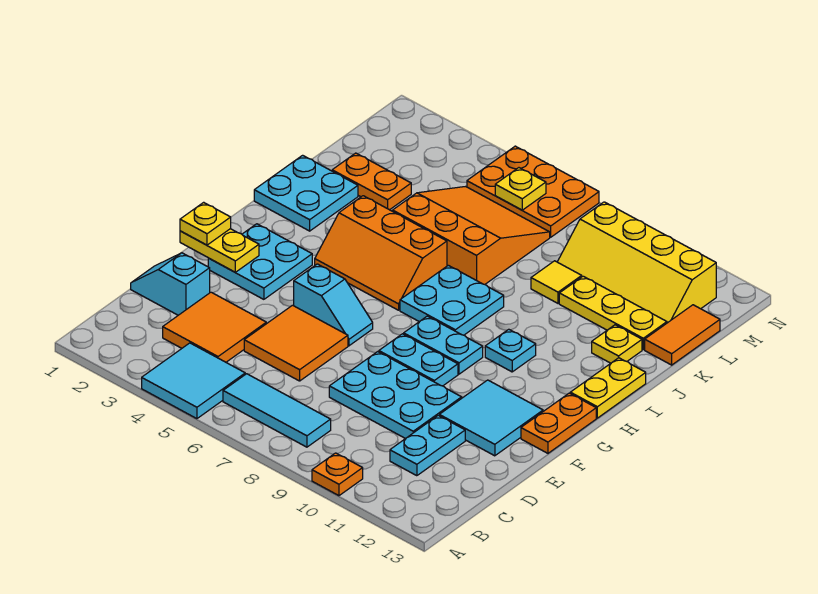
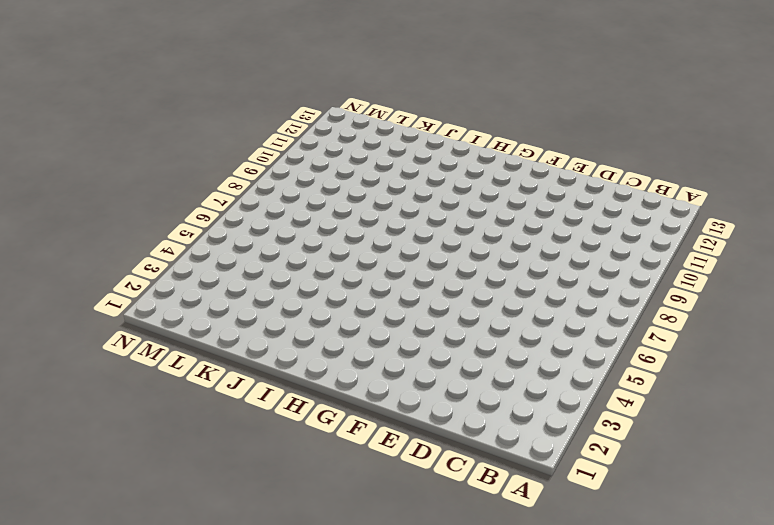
none -> cyan tile A4:B5 level 1
none -> orange plate A10 level 1
none -> cyan tile B6:B8 level 1
none -> orange tile C3:D4 level 1

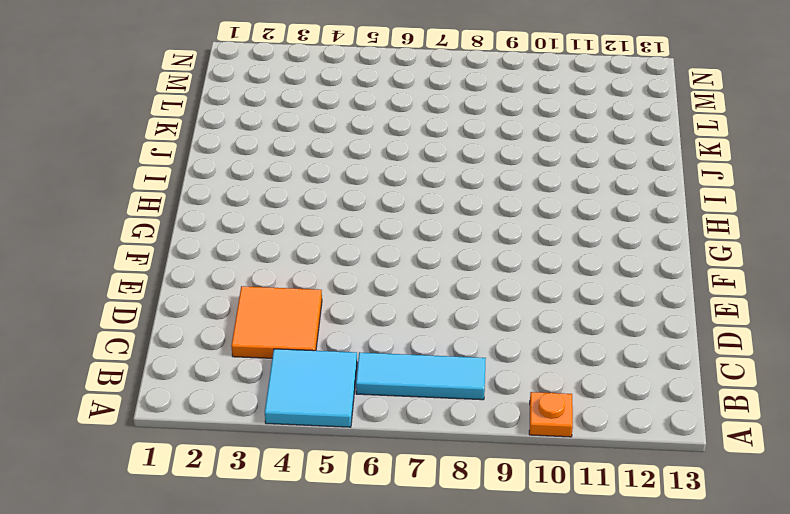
none -> cyan plate C11:D11 level 1
none -> cyan slope D1:D2 level 1 top 2
none -> orange tile D5:E6 level 1
none -> cyan plate D8:E10 level 1

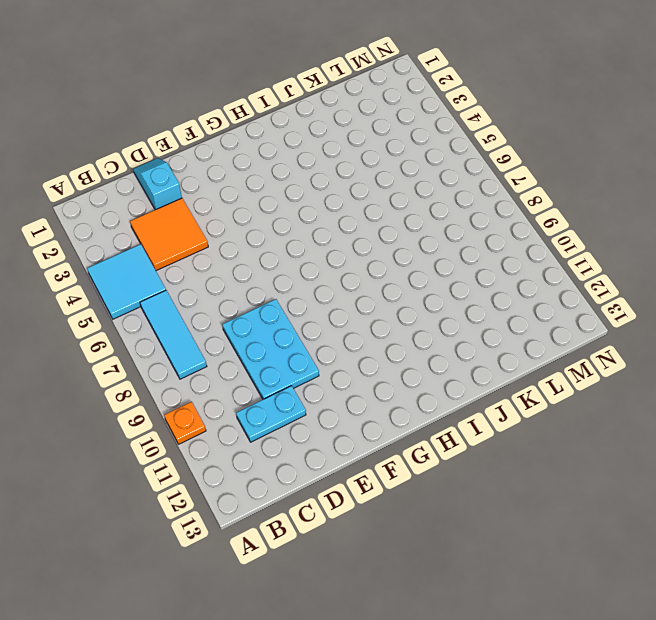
none -> orange tile D5:E6 level 1
none -> cyan tile E11:F12 level 1
none -> cyan plate F2:G3 level 1
none -> cyan slope F5:F6 level 1 top 5

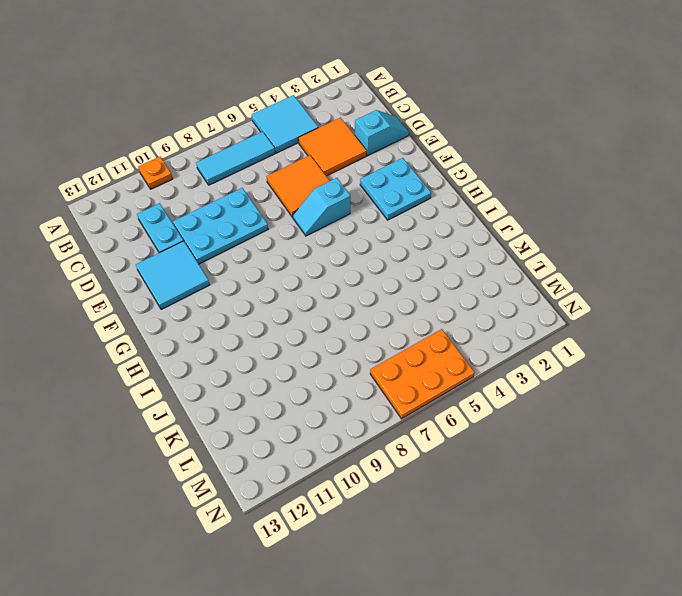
none -> cyan plate F8:F9 level 1
none -> orange plate F13:G13 level 1
none -> cyan plate G8:G9 level 1
none -> orange slope H4:I6 level 1 top I

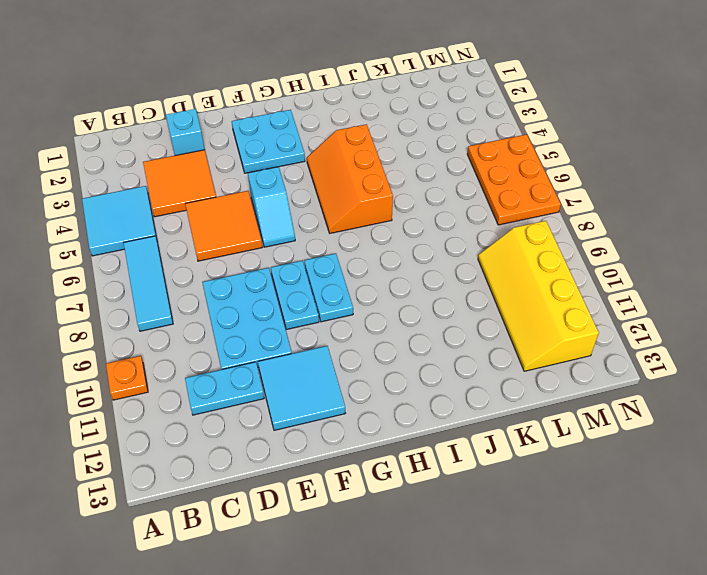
none -> orange plate F13:G13 level 1
none -> cyan plate H7:I8 level 1
none -> cyan plate H10 level 1
none -> yellow plate H13:I13 level 1

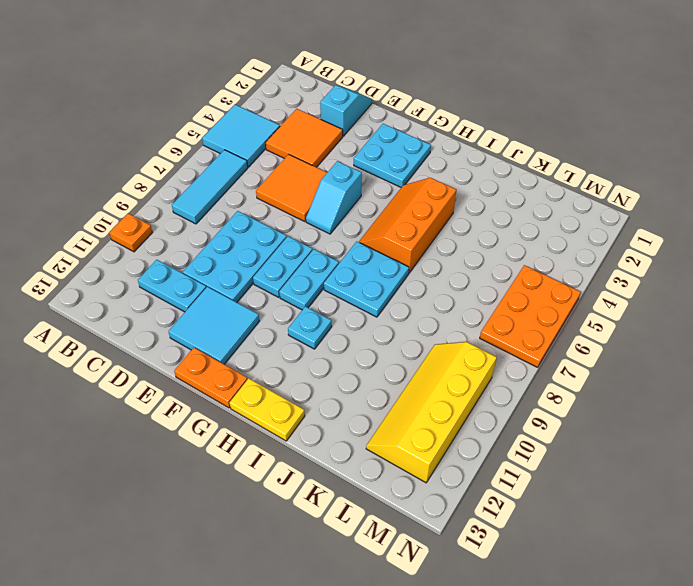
none -> cyan plate I1:J2 level 1
none -> orange slope J5:L7 level 1 top J
none -> yellow plate J12 level 1
none -> orange plate K2:K3 level 1

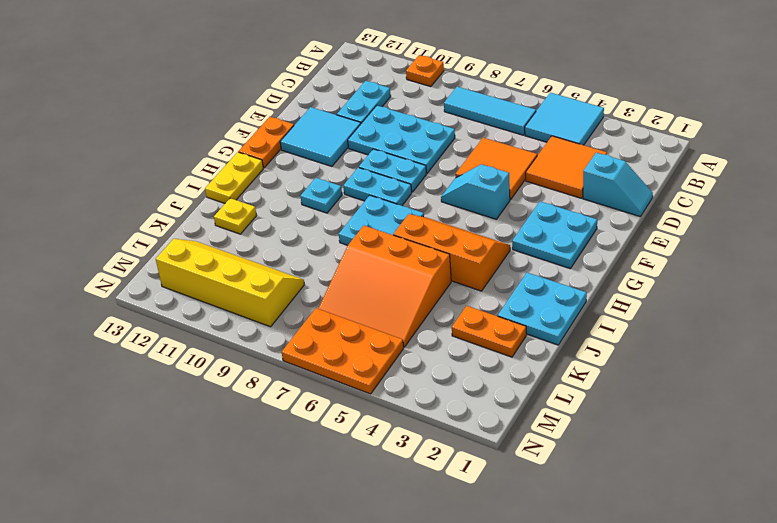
none -> yellow tile K9 level 1
none -> yellow plate K10:K12 level 1
none -> orange tile K13:L13 level 1
none -> yellow plate F1:F2 level 2

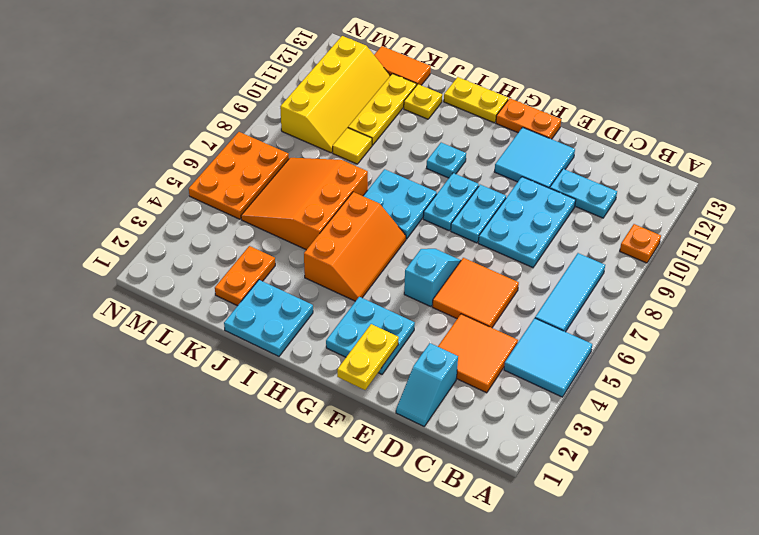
none -> yellow plate M6 level 2
none -> yellow plate F1 level 3

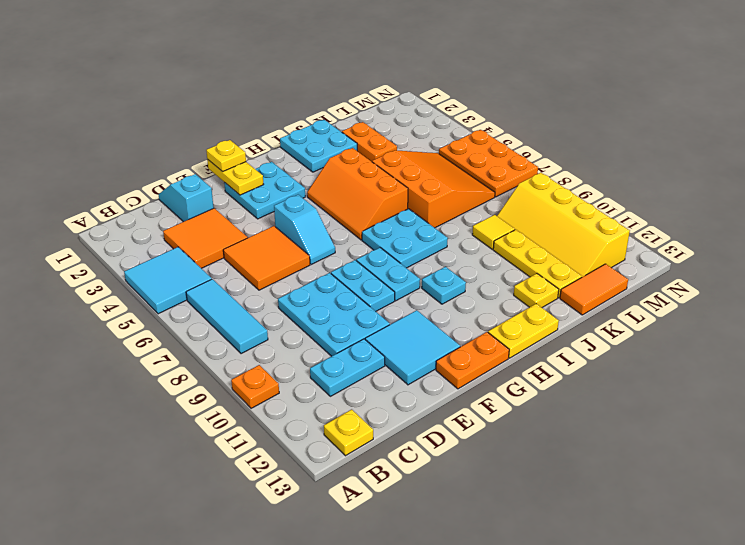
yellow plate B13 level 1 -> yellow plate M6 level 2

